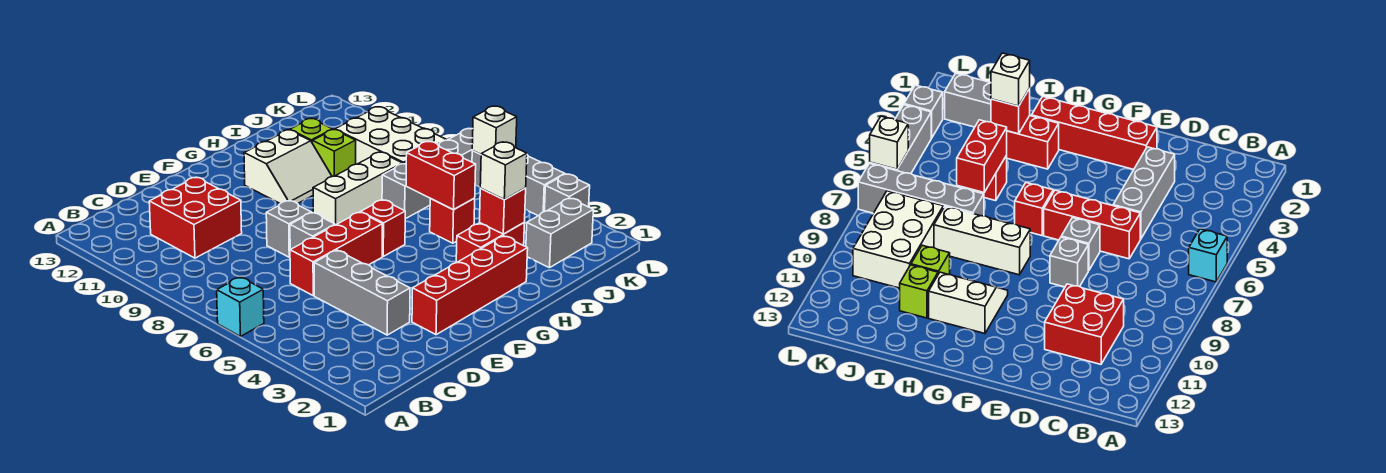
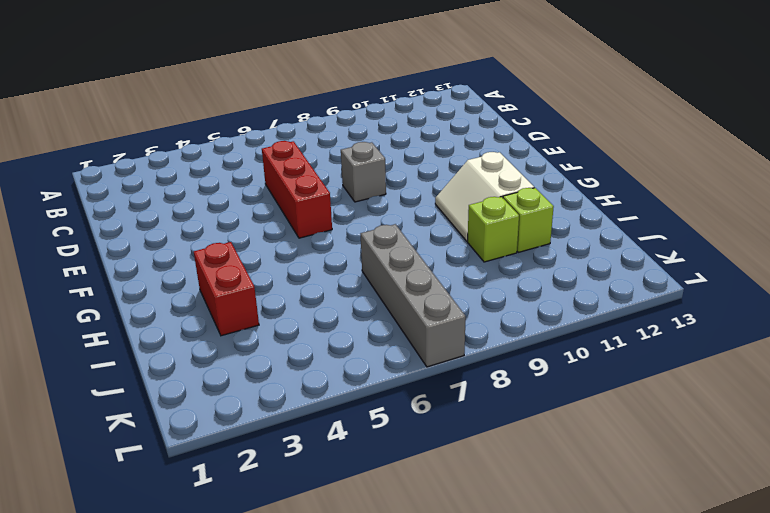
none -> cyan brick A6 level 1
none -> red brick C10:D11 level 1
none -> grey brick D3:D5 level 1

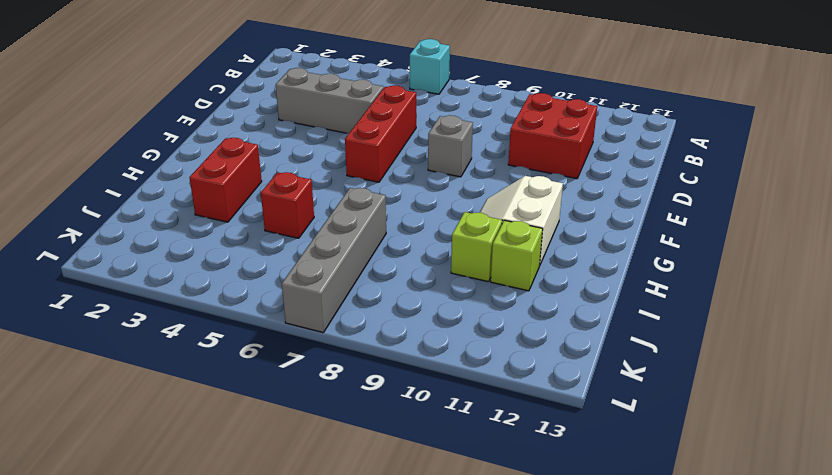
none -> red brick E2:H2 level 1
none -> grey brick E7 level 1
none -> red brick G6 level 1

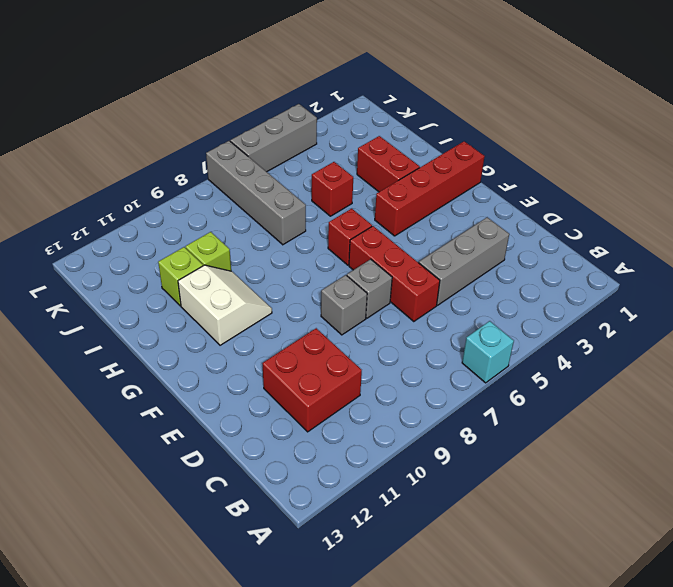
red brick G1:G4 level 1 -> red brick E2:H2 level 1
none -> white brick G8:I8 level 1
none -> grey brick J2:K2 level 1
none -> white brick J8:K10 level 1

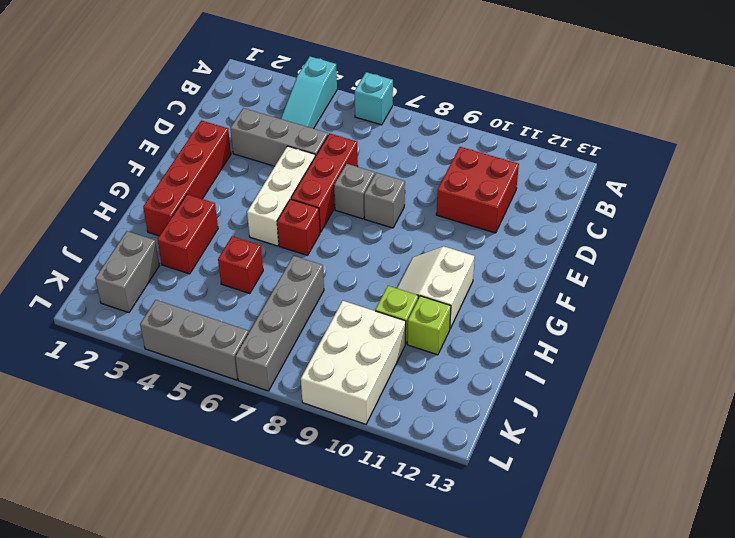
cyan slope A4:C4 level 1 top A -> none
white brick E5:G5 level 1 -> white brick G8:I8 level 1
white brick J9:L10 level 1 -> white brick J8:K10 level 1
none -> grey brick L3 level 1
none -> red brick I3 level 2
none -> red brick I5:I6 level 2

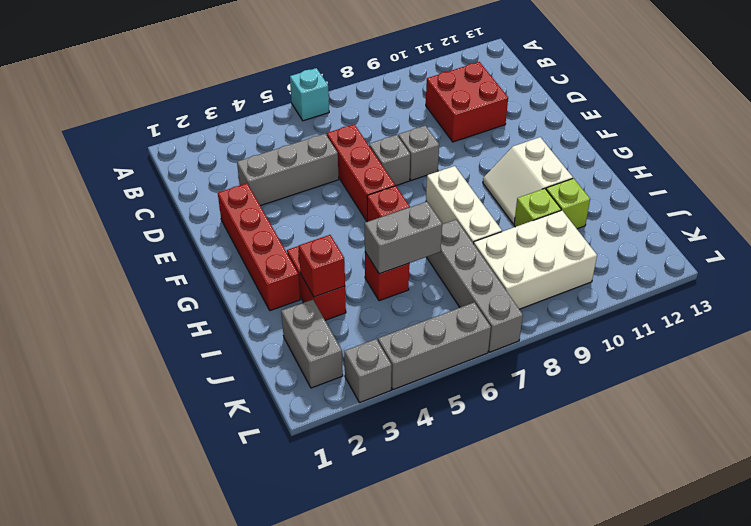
grey brick I5:I6 level 2 -> red brick I5:I6 level 2
none -> white brick L6 level 2
none -> white brick I3 level 3

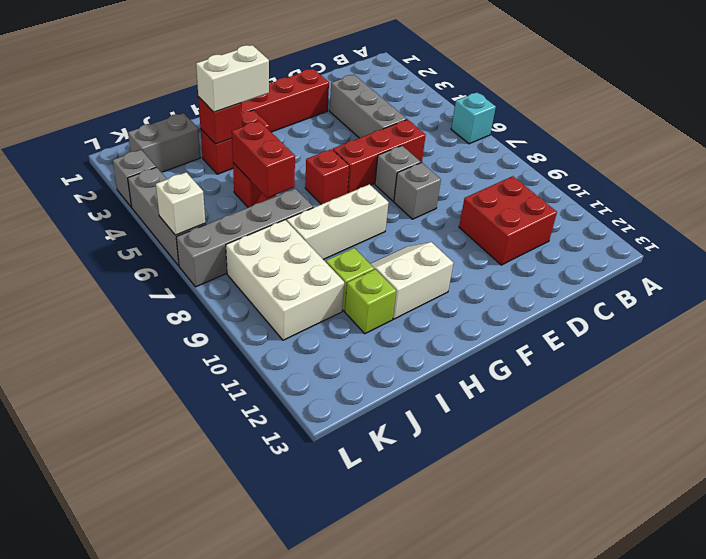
white brick H3:I3 level 3 -> white brick I3 level 3

